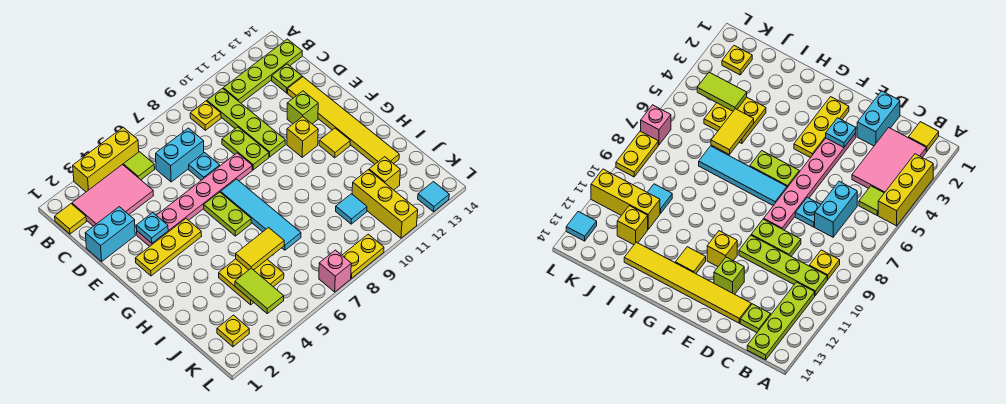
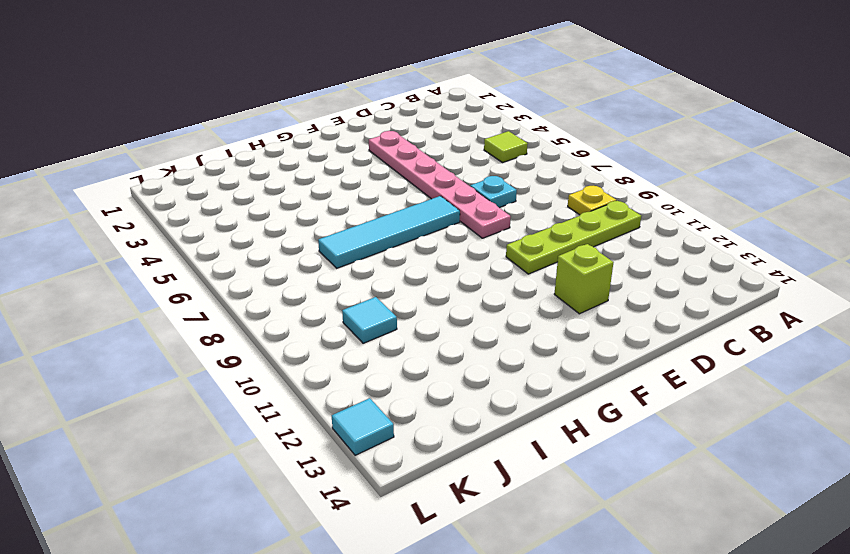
none -> yellow brick A3:A5 level 1
none -> yellow tile B1 level 1
none -> pink tile B2:C4 level 1
none -> lime plate B11:B14 level 1

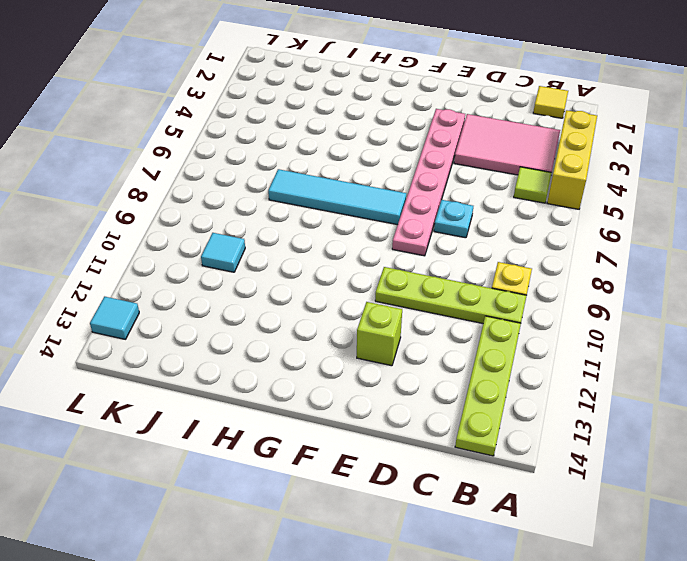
pink tile B3:D4 level 1 -> pink tile B2:C4 level 1
none -> cyan brick C6:C7 level 1
none -> lime plate C13 level 1
none -> cyan brick D1:D2 level 1
none -> lime plate D9:E9 level 1

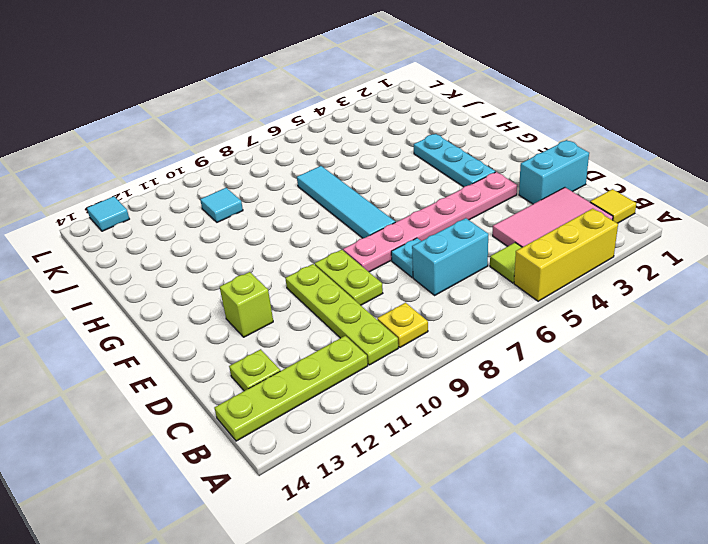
cyan plate F3:H3 level 1 -> yellow plate F2:F4 level 1
none -> yellow tile D13:I13 level 1
none -> lime plate F6:G6 level 1
none -> yellow brick F11 level 1
none -> yellow tile G12 level 1

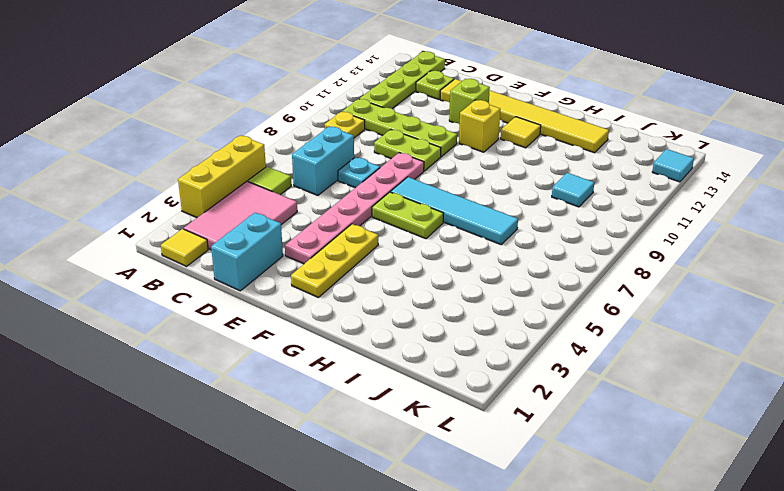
none -> yellow plate I4:J5 level 1
none -> yellow brick J11:L11 level 1
none -> yellow brick J12 level 1
none -> yellow plate K2 level 1

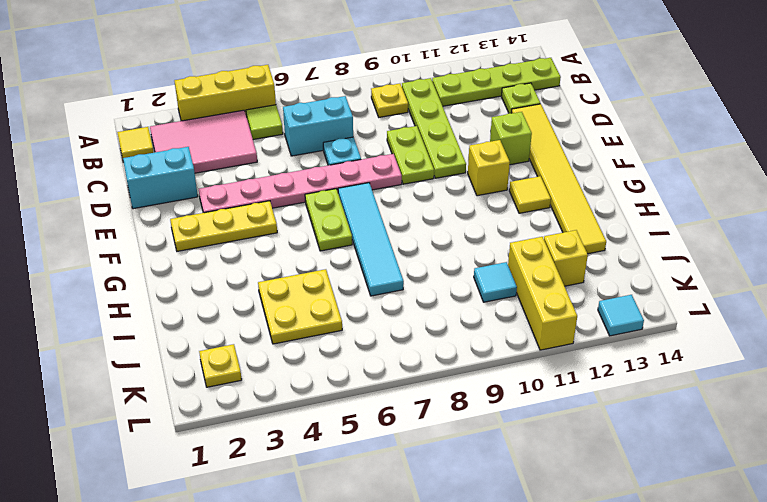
none -> pink brick L7 level 1
none -> yellow plate L8:L9 level 1
none -> cyan plate E3 level 2
none -> yellow tile I5:I6 level 2

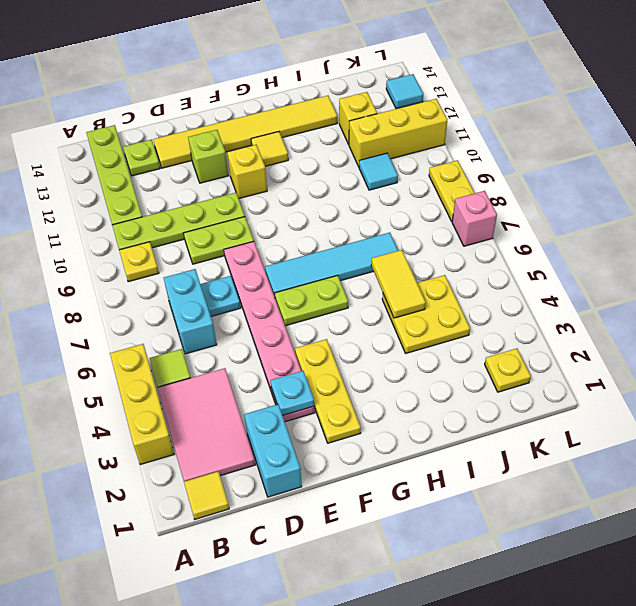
none -> lime tile J4:K4 level 2

